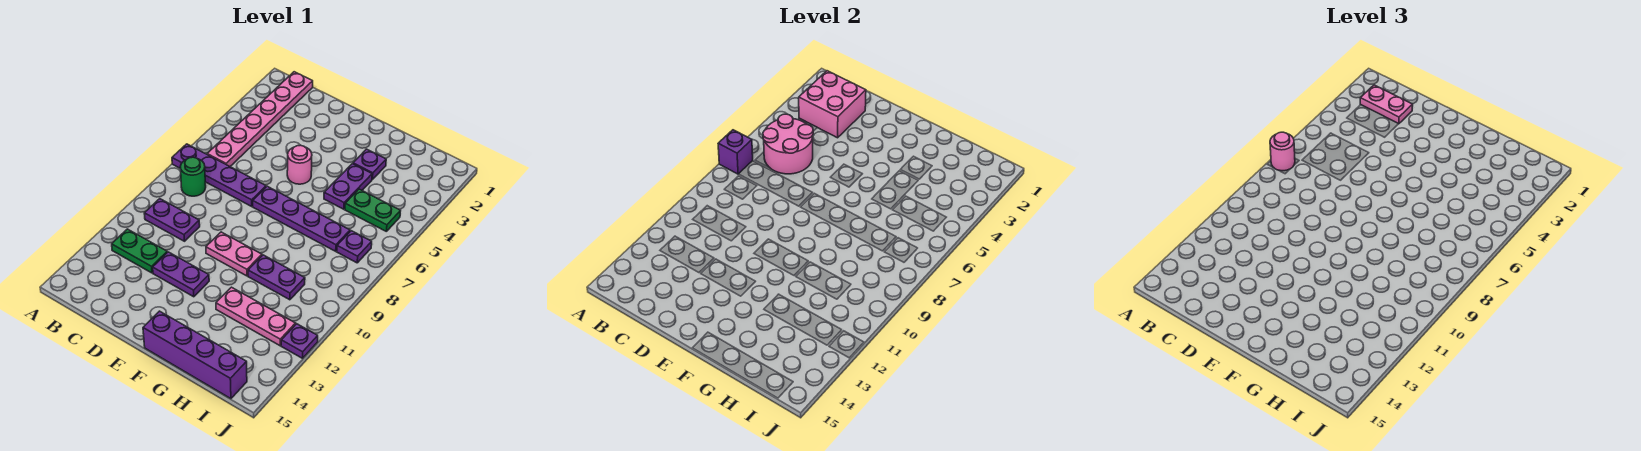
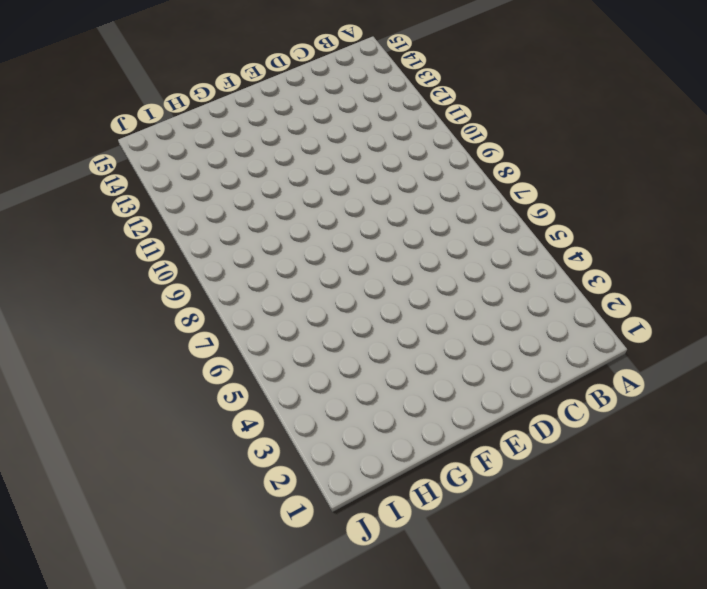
none -> purple plate A7:D7 level 1
none -> pink plate B1:B6 level 1
none -> green round brick B8 level 1

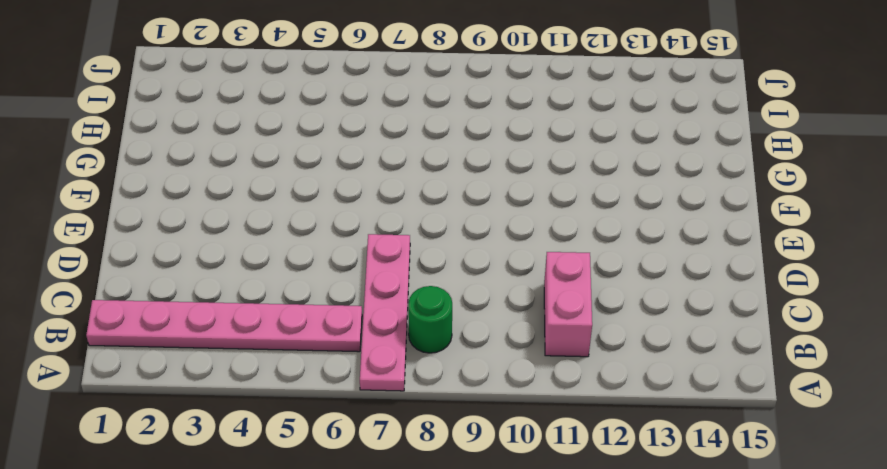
pink plate A7:D7 level 1 -> purple plate A7:D7 level 1
pink brick B11:C11 level 1 -> none
none -> purple plate B10:C10 level 1
none -> green plate B12:C12 level 1
none -> purple plate D12:E12 level 1

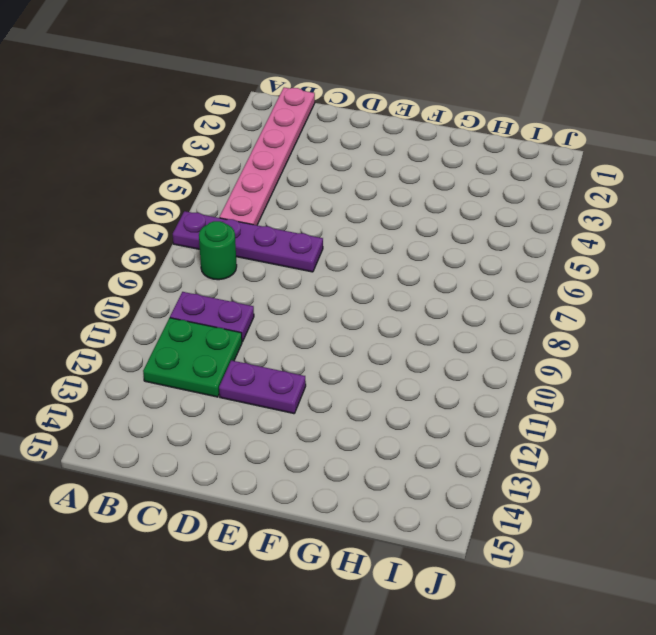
green plate B11:C12 level 1 -> green plate B12:C12 level 1
none -> pink round brick E5 level 1
none -> purple plate E7:H7 level 1
none -> pink plate E10:F10 level 1

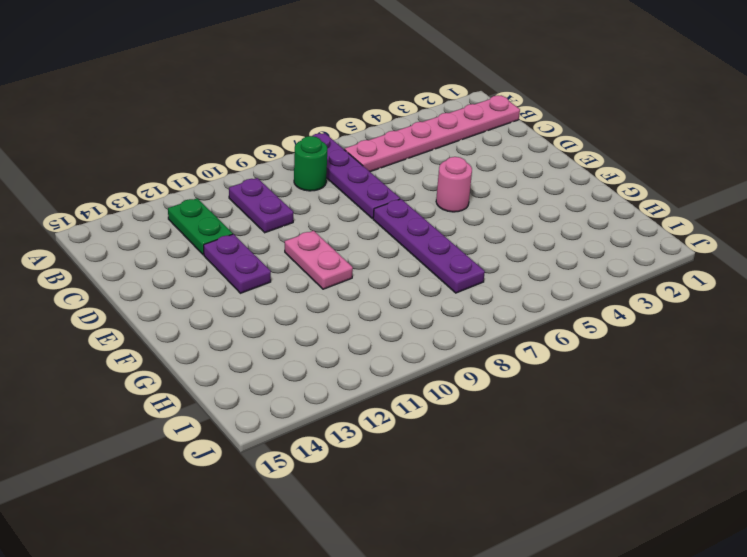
none -> purple brick F15:I15 level 1
none -> purple plate G3 level 1
none -> purple plate G4:G5 level 1

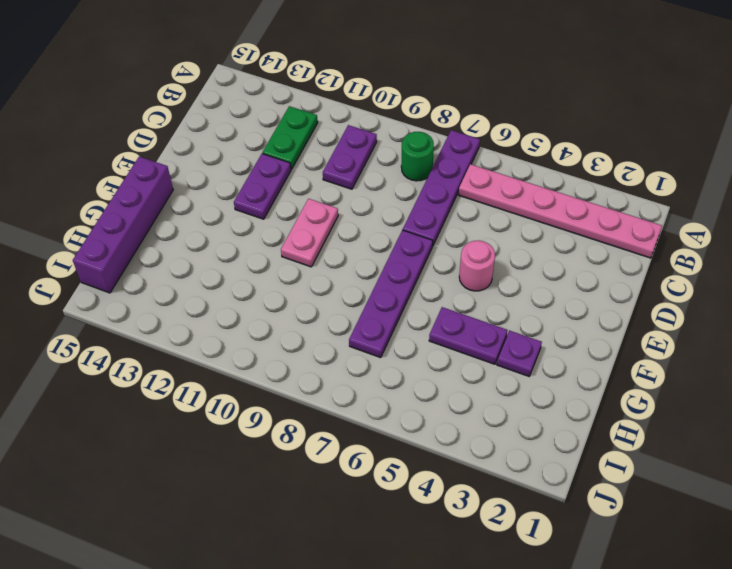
none -> purple plate G10:H10 level 1
none -> pink plate G12:I12 level 1
none -> green plate H5:I5 level 1

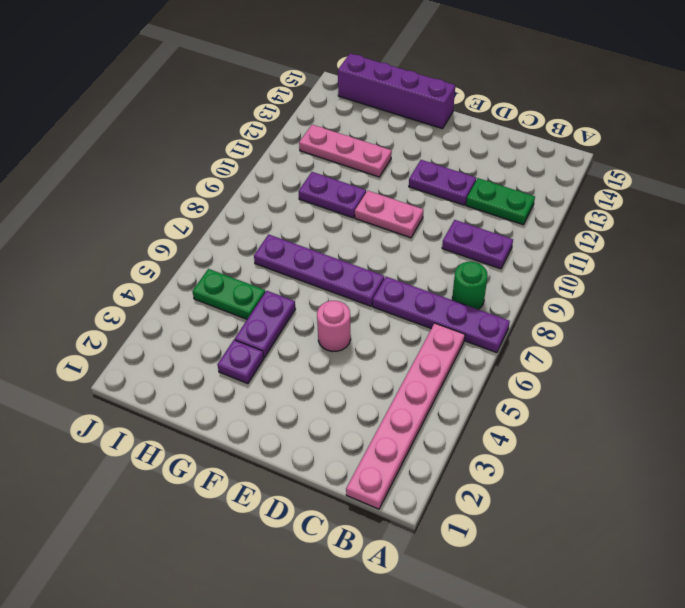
none -> purple plate I7 level 1
none -> purple plate J12 level 1
none -> purple brick A7 level 2

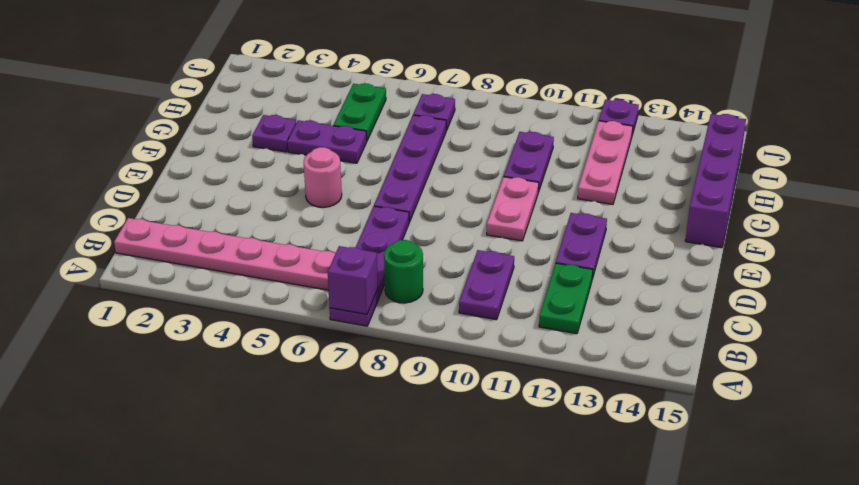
none -> pink brick B2:C3 level 2
none -> pink round brick B5:C6 level 2
none -> pink round brick A7 level 3

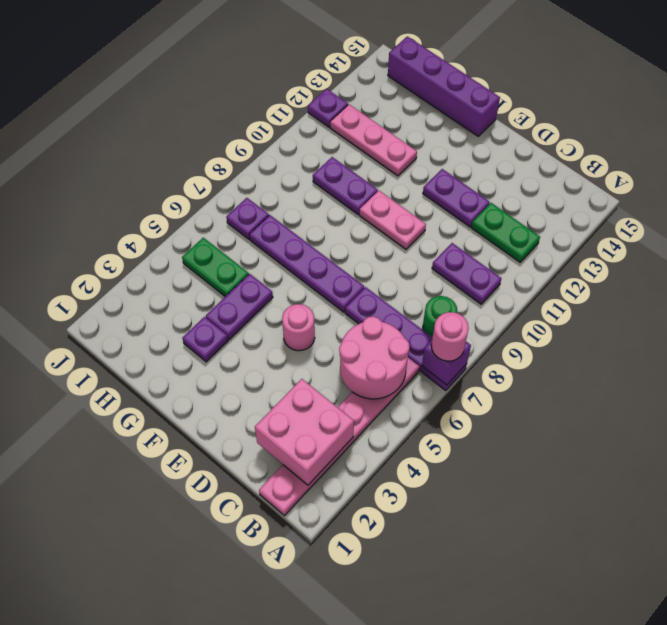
none -> pink plate B2:C2 level 3

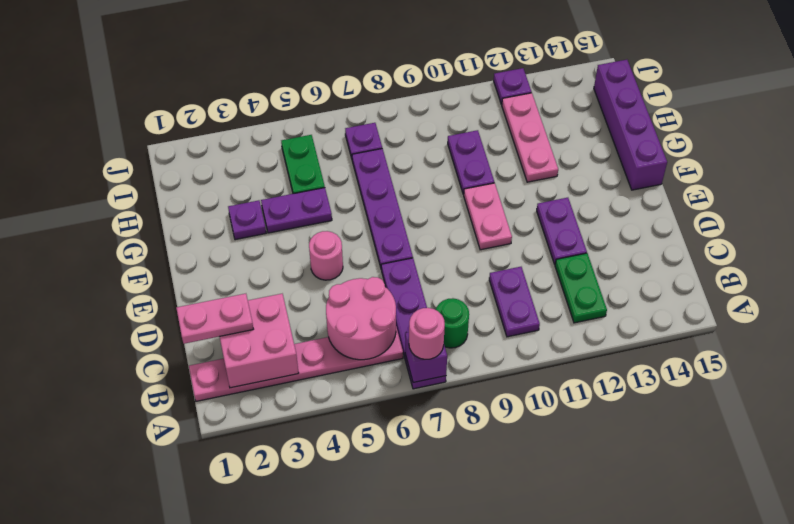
pink plate C1:C2 level 3 -> pink plate B2:C2 level 3

